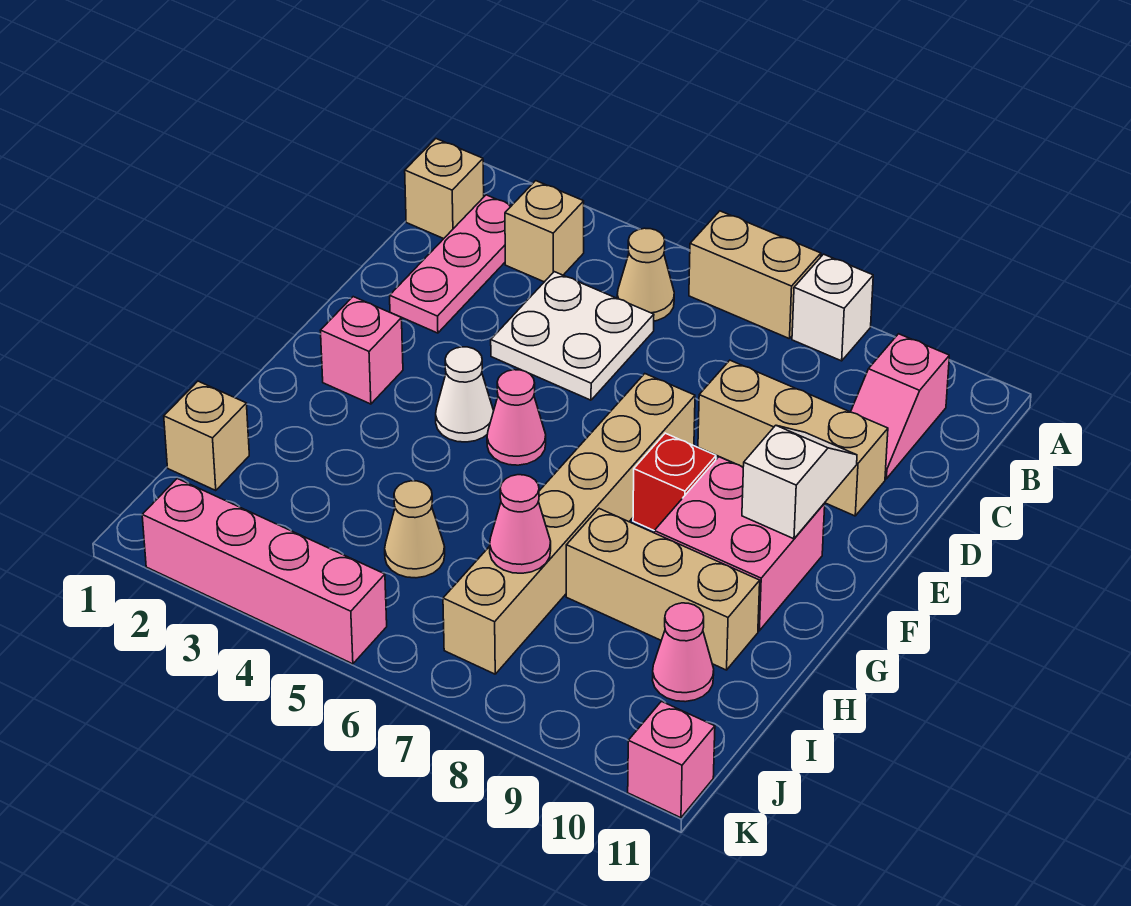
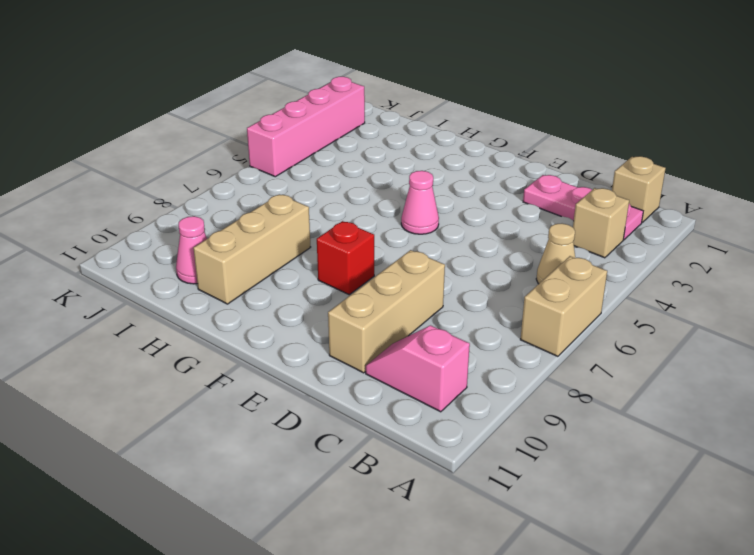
none -> white brick A8 level 1
none -> white plate C4:D5 level 1
none -> tan brick E7:J7 level 1

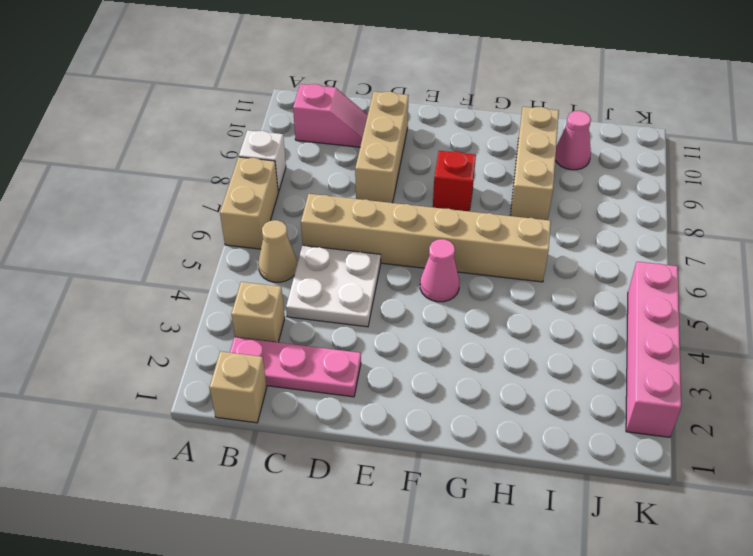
tan brick C6:H6 level 1 -> tan brick E7:J7 level 1
none -> pink brick F2 level 1
none -> white cone F4 level 1
none -> pink brick F9:G10 level 1

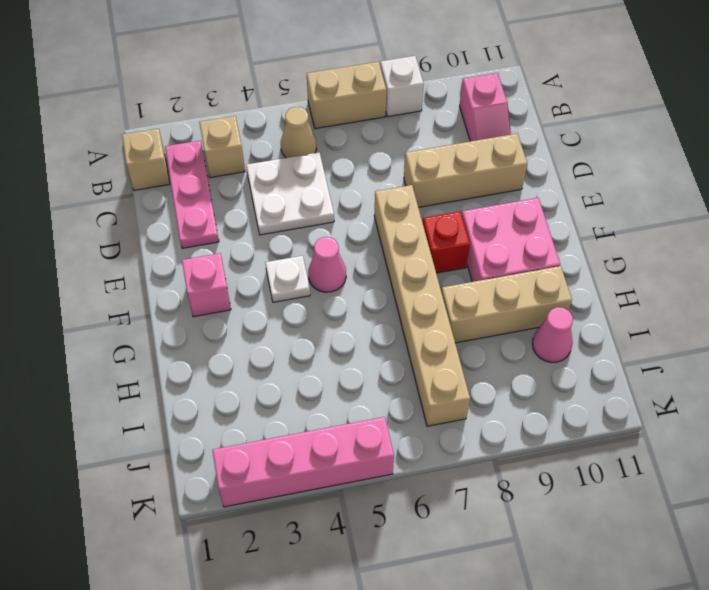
white plate F4 level 1 -> white cone F4 level 1
none -> tan brick I1 level 1
none -> tan cone I5 level 1
none -> pink brick K11 level 1

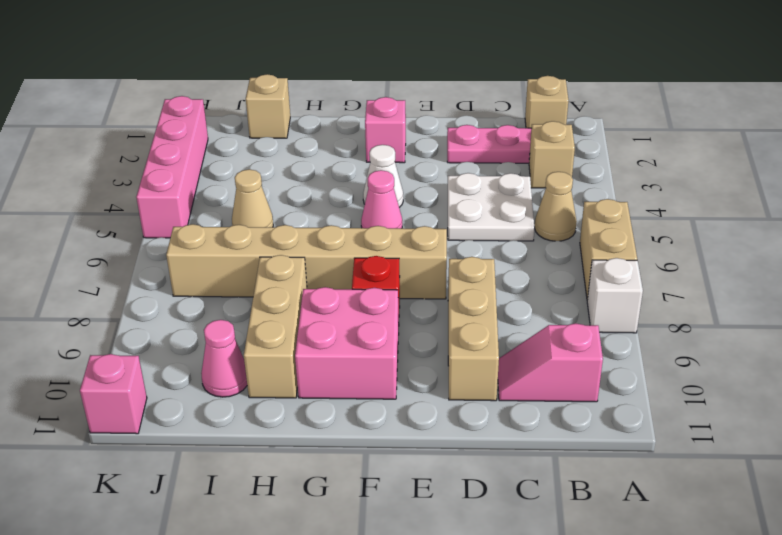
none -> white slope E10:F10 level 2 top F
none -> pink cone I7 level 2

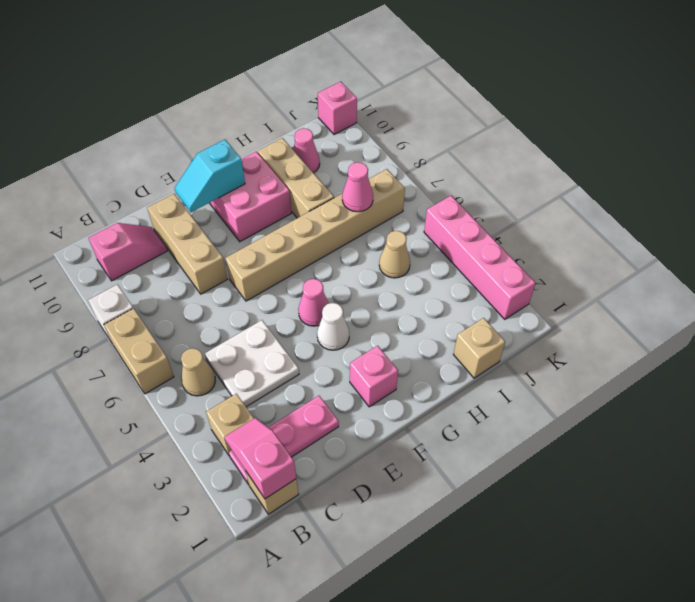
pink slope B1:B2 level 2 top 1 -> none
cyan slope E10:F10 level 2 top F -> white slope E10:F10 level 2 top F
none -> red brick F8 level 1

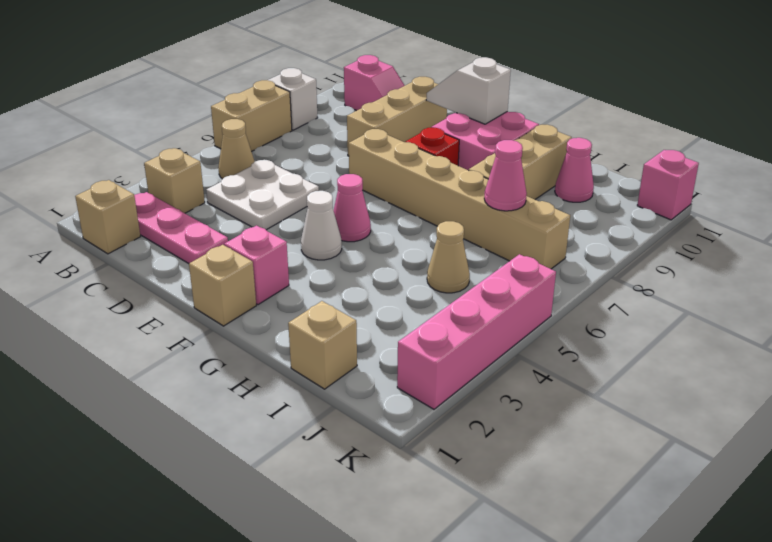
tan brick F1 level 1 -> none

